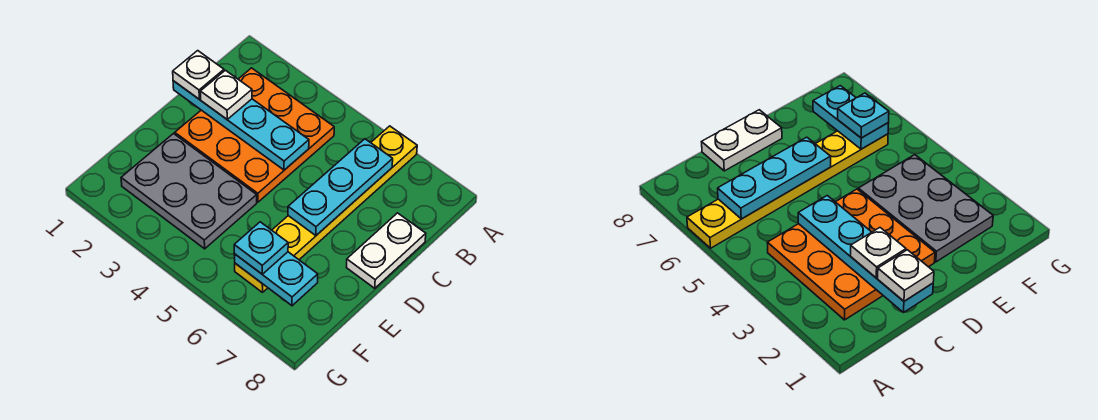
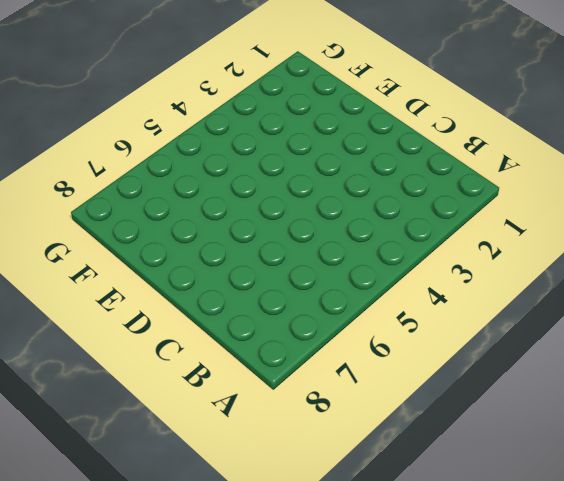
none -> yellow plate A6:F6 level 1
none -> orange plate B2:D4 level 1

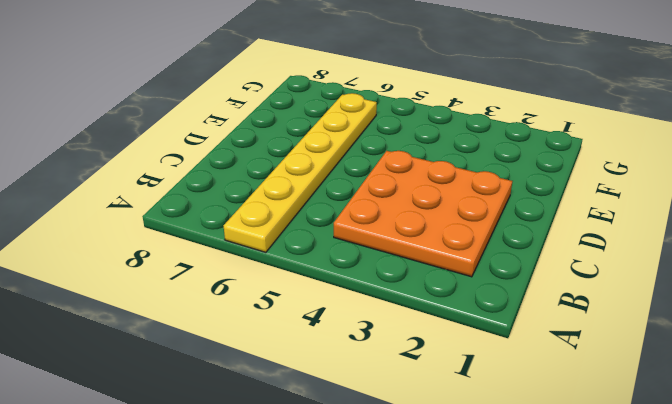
none -> white plate C8:D8 level 1
none -> grey plate E2:F4 level 1

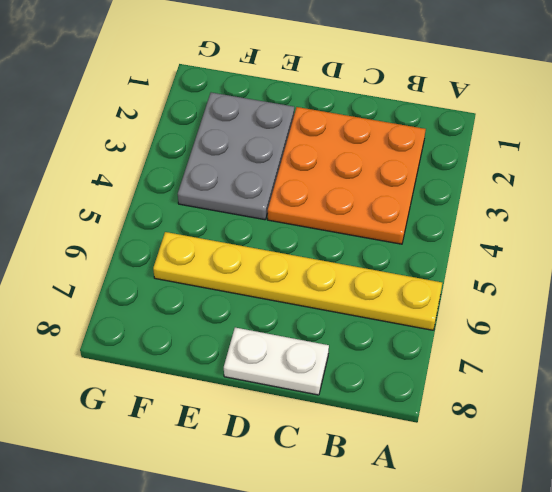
none -> cyan plate B6:D6 level 2
none -> cyan plate C1:C4 level 2

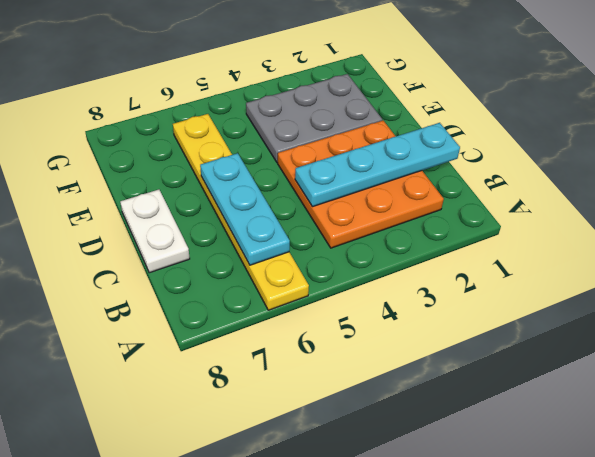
none -> cyan plate F6:F7 level 2
none -> white plate C1 level 3

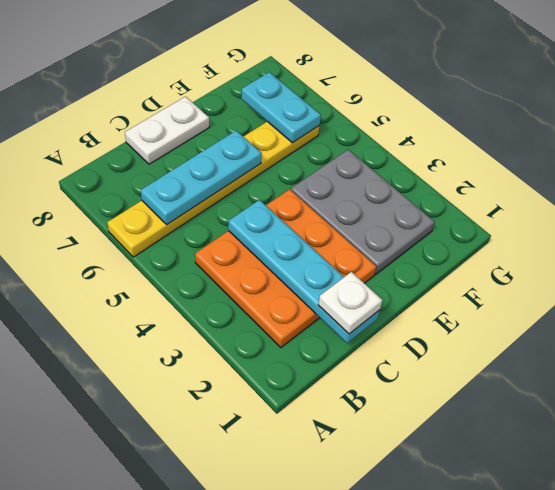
none -> white plate C2 level 3
none -> cyan plate F6 level 3

